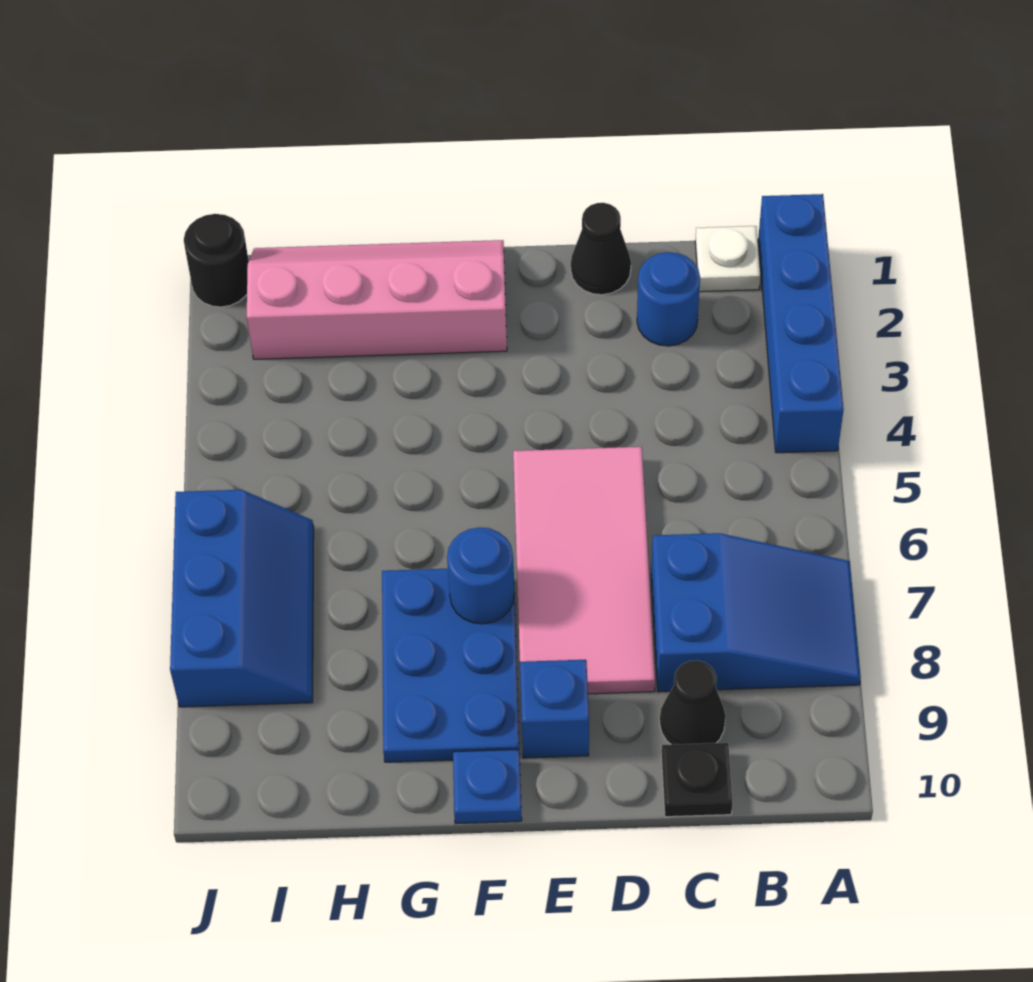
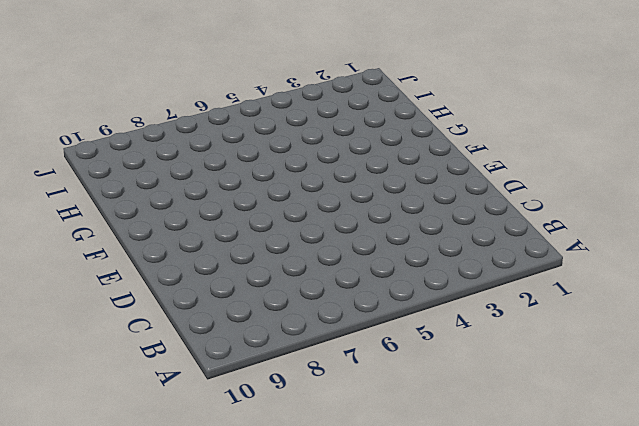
none -> blue brick A1:A4 level 1
none -> blue slope A7:C8 level 1 top C
none -> white plate B1 level 1

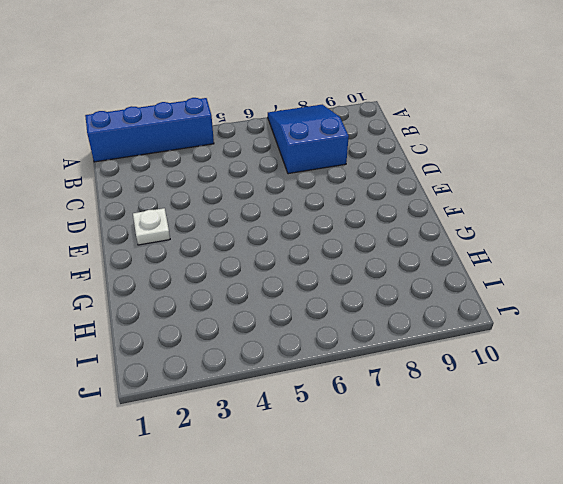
white plate E2 level 1 -> white plate B1 level 1
none -> blue round brick C2 level 1
none -> black cone C9 level 1
none -> black plate C10 level 1

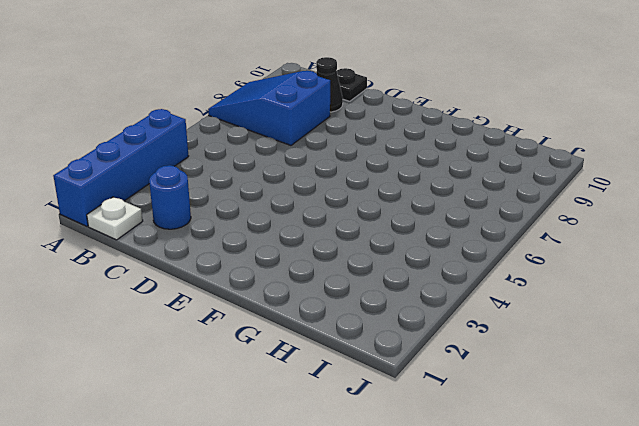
none -> black cone D1 level 1
none -> pink tile D5:E8 level 1
none -> blue brick E9 level 1

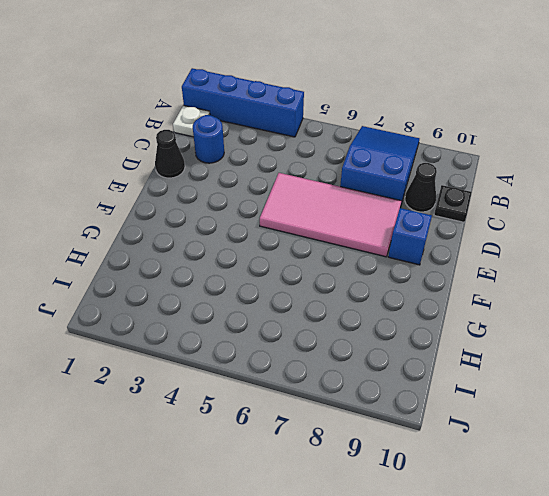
none -> pink slope F1:I2 level 1 top 2
none -> blue plate F7:G9 level 1
none -> blue plate F10 level 1

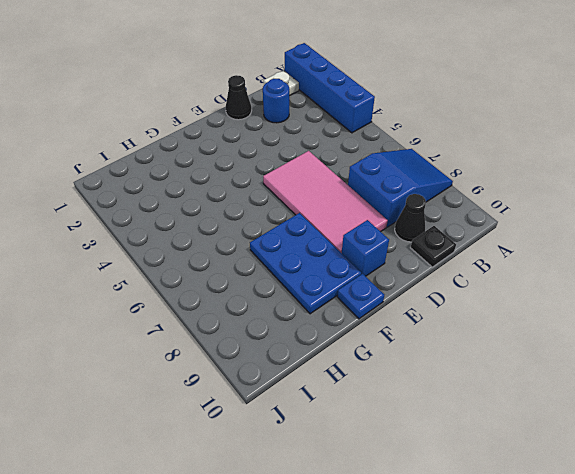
none -> pink slope F1:I2 level 1 top 2
none -> blue slope I6:J8 level 1 top J
none -> black round brick J1 level 1

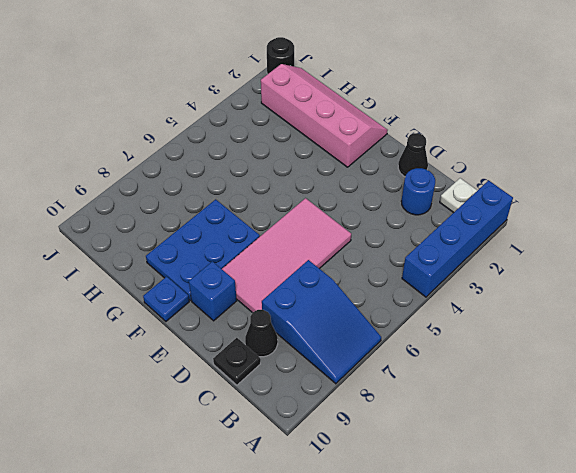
none -> blue slope I6:J8 level 1 top J
none -> blue round brick F7 level 2

